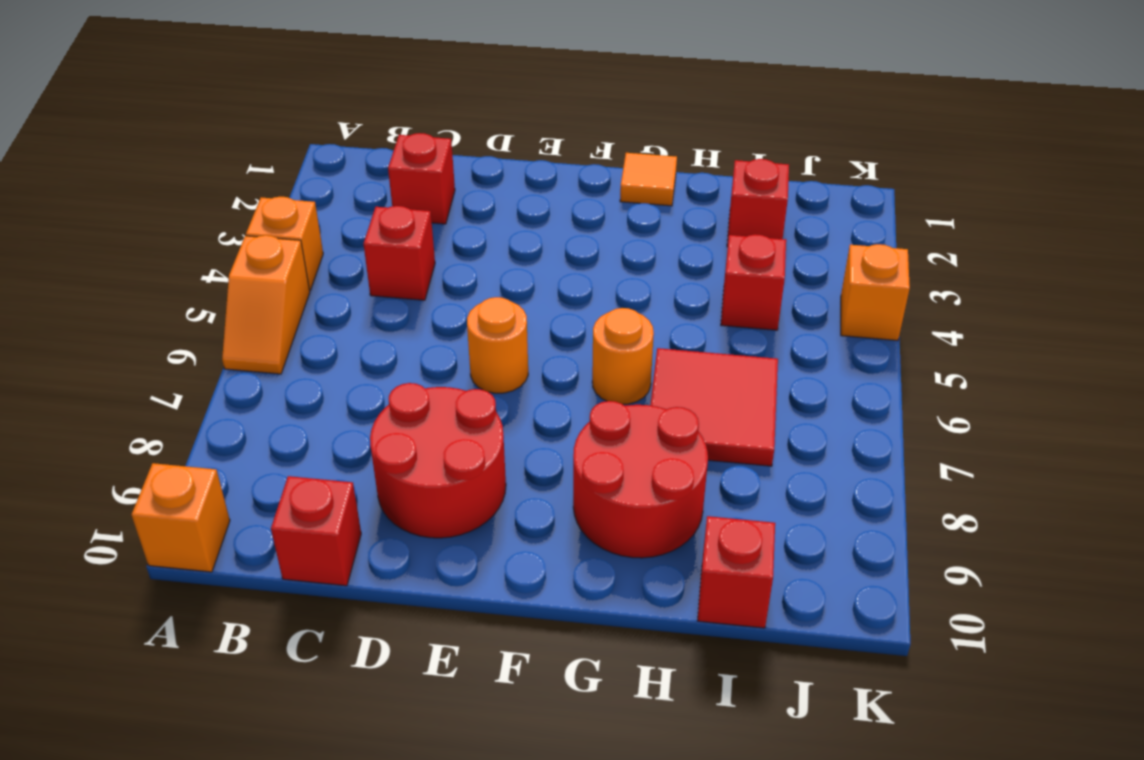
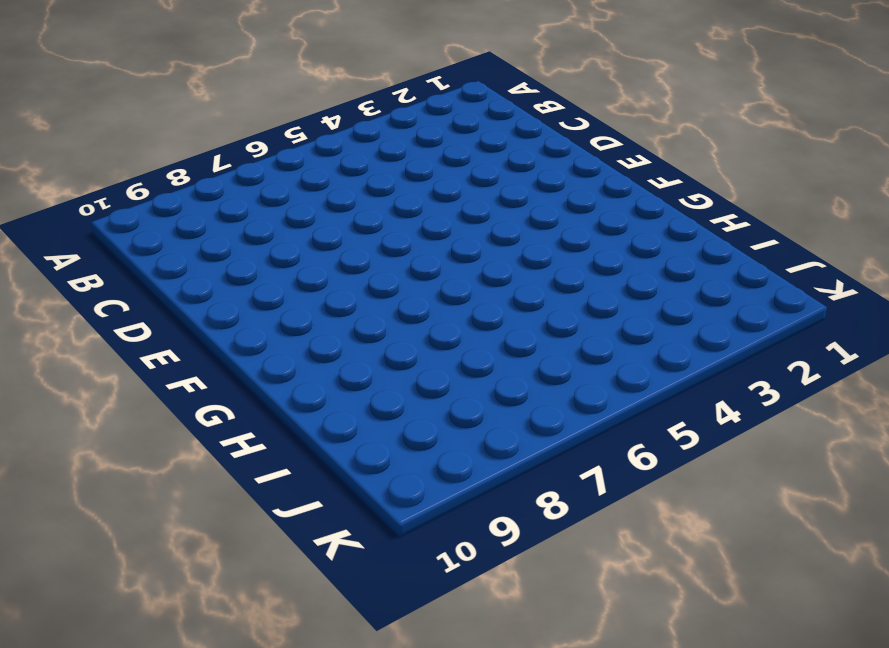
none -> orange brick A4 level 1
none -> orange slope A5:A6 level 1 top 5
none -> orange brick A10 level 1

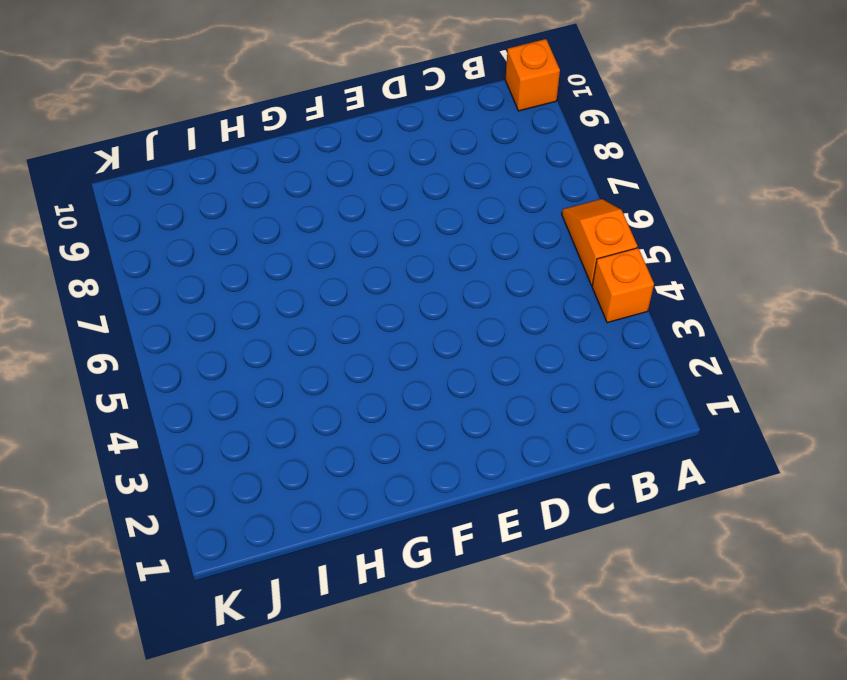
none -> red brick C2 level 1
none -> red brick C4 level 1
none -> red brick C10 level 1

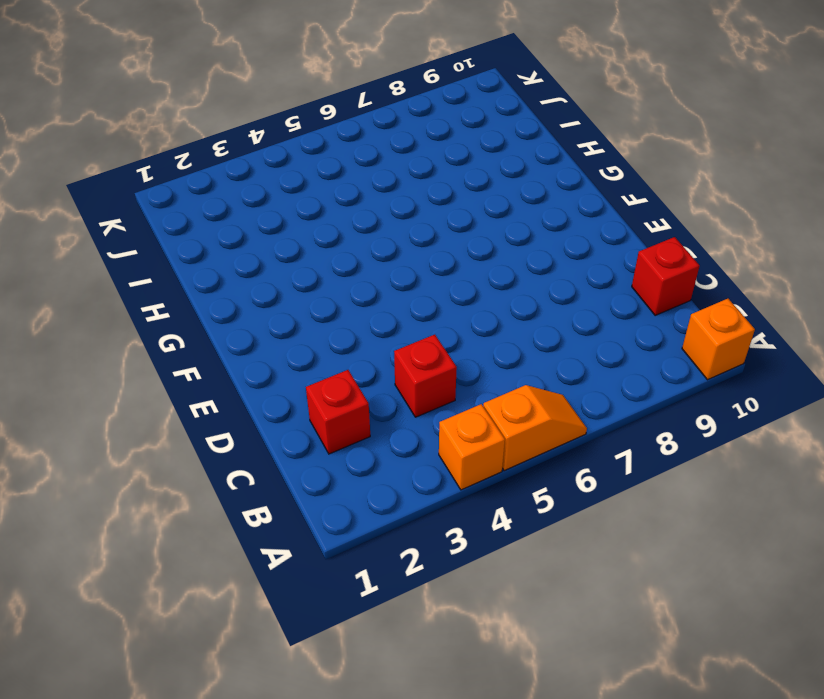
none -> red round brick D8:E9 level 1
none -> orange round brick E6 level 1
none -> orange tile G1 level 1

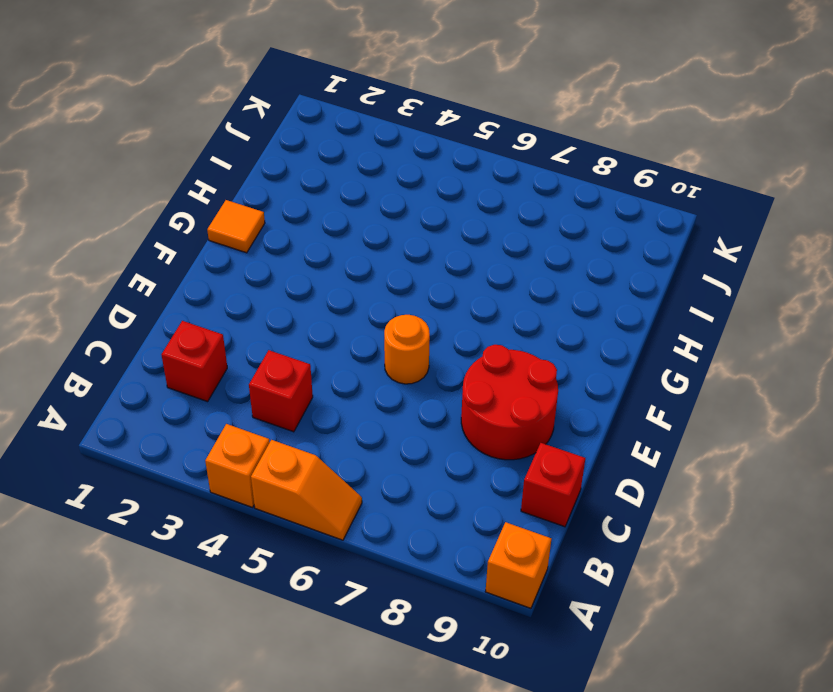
none -> orange round brick G6 level 1
none -> red round brick G8:H9 level 1
none -> red tile H6:I7 level 1

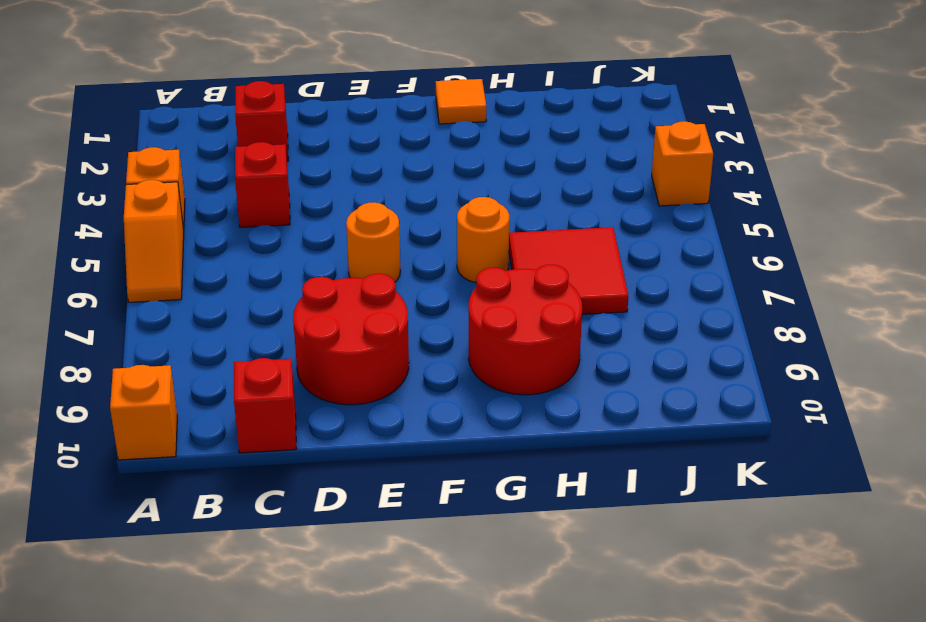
none -> red brick I2 level 1
none -> red brick I4 level 1
none -> red brick I10 level 1

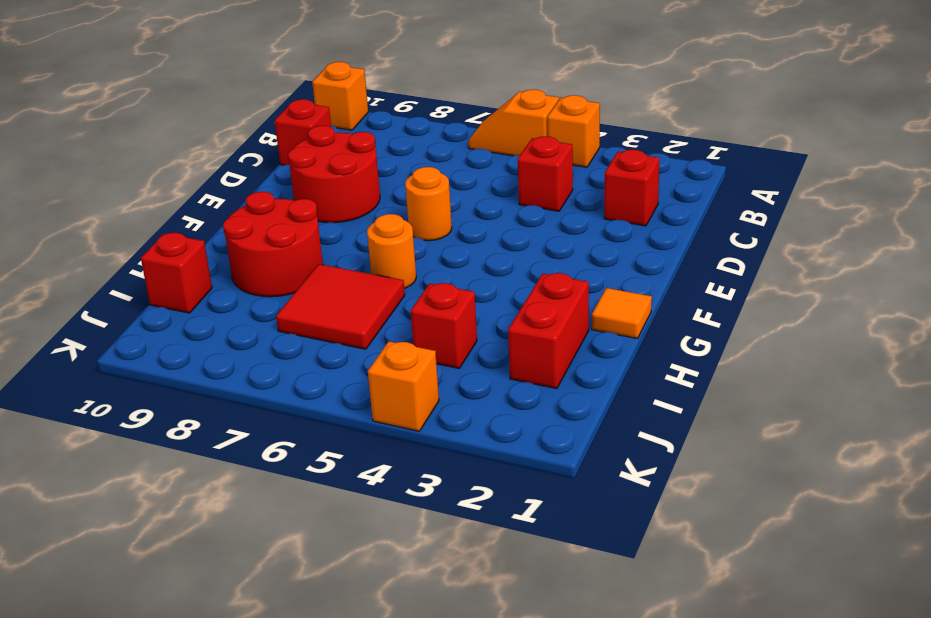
red brick H2:I2 level 1 -> red brick I2 level 1

